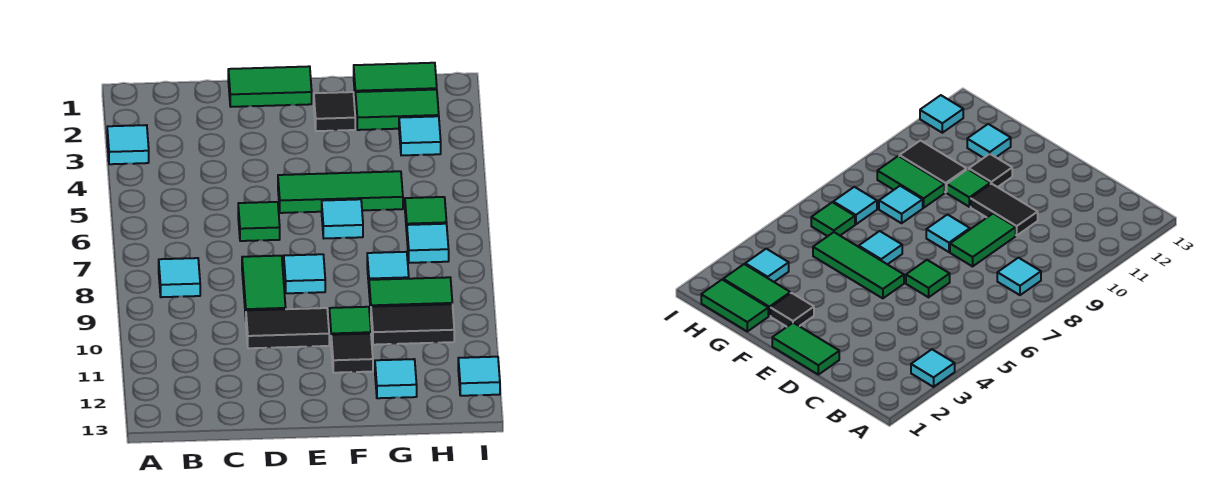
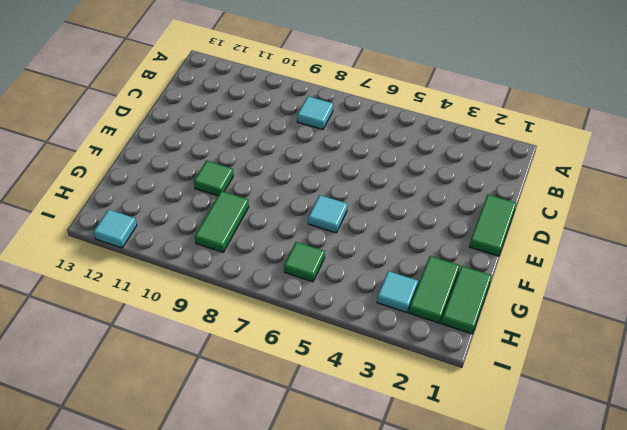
none -> cyan tile A3 level 1
none -> green tile D6 level 1
none -> green tile D8:D9 level 1

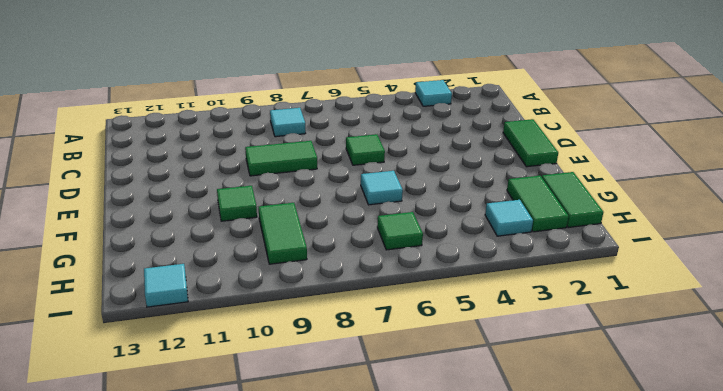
none -> black tile D10:E10 level 1
none -> green tile E5:G5 level 1
none -> cyan tile E8 level 1

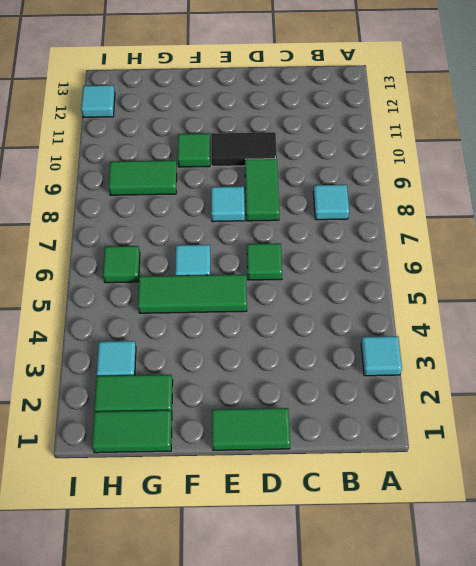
none -> black tile F2 level 1
none -> black tile F11 level 1
none -> cyan tile G8 level 1

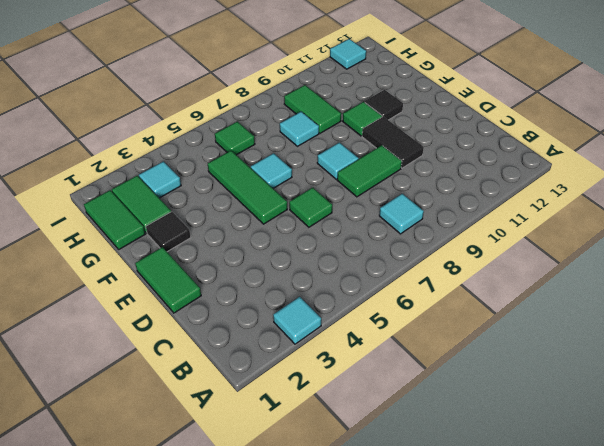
none -> black tile G10:H10 level 1
none -> cyan tile G12 level 1
none -> cyan tile H7 level 1

